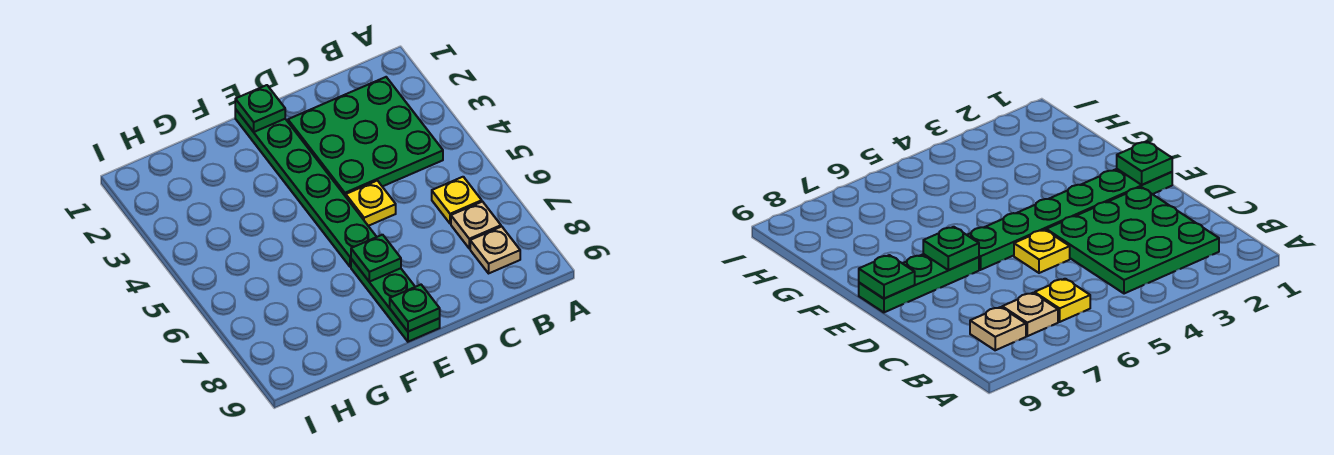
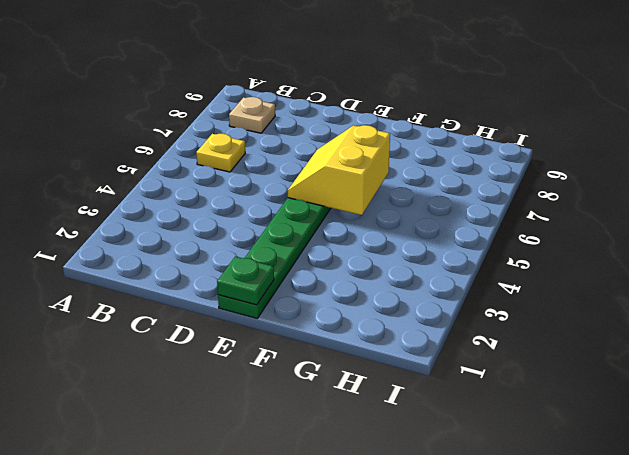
yellow slope E5:F6 level 2 top F -> none
none -> green plate B2:D4 level 1
none -> tan plate B7 level 1

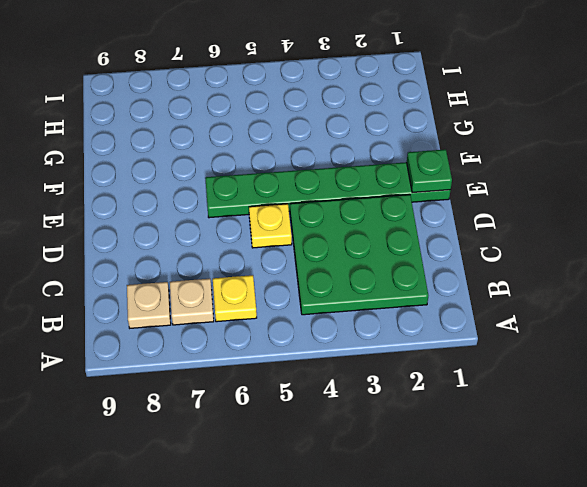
none -> green plate E7:E9 level 1
none -> green plate E7 level 2

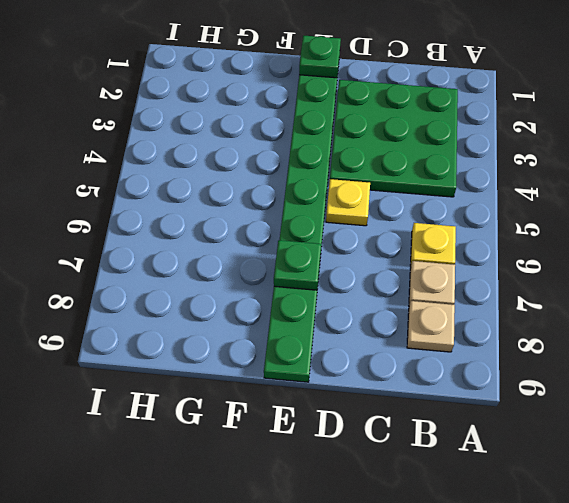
none -> green plate E9 level 2

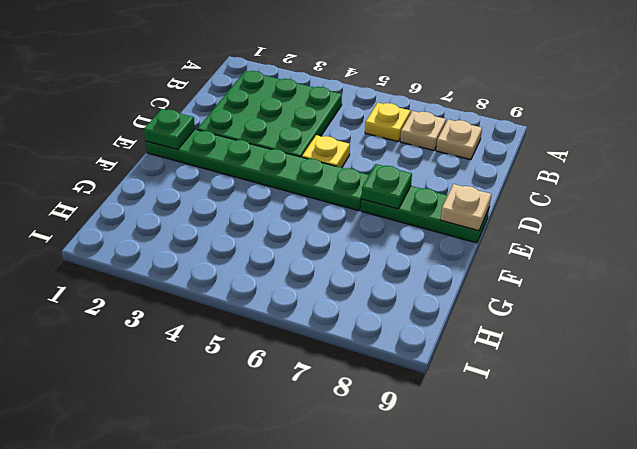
tan plate E9 level 2 -> green plate E9 level 2

